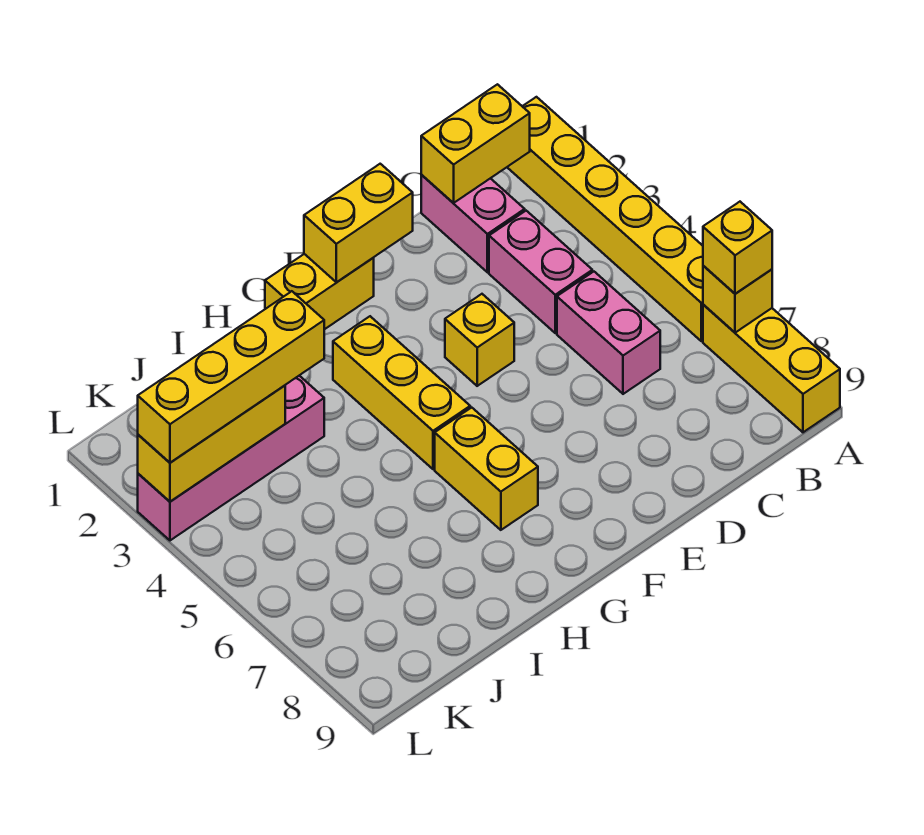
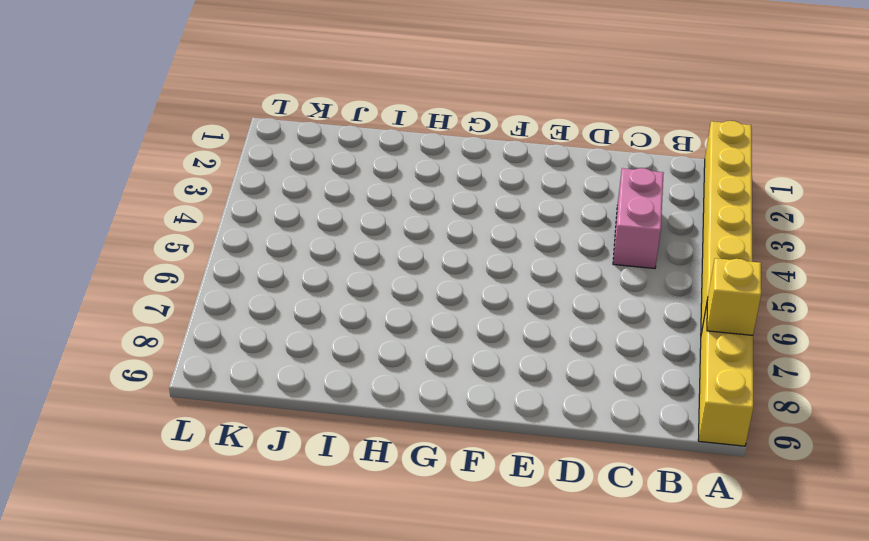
none -> pink brick C1:C2 level 1
none -> pink brick C5:C6 level 1
none -> yellow brick E4 level 1

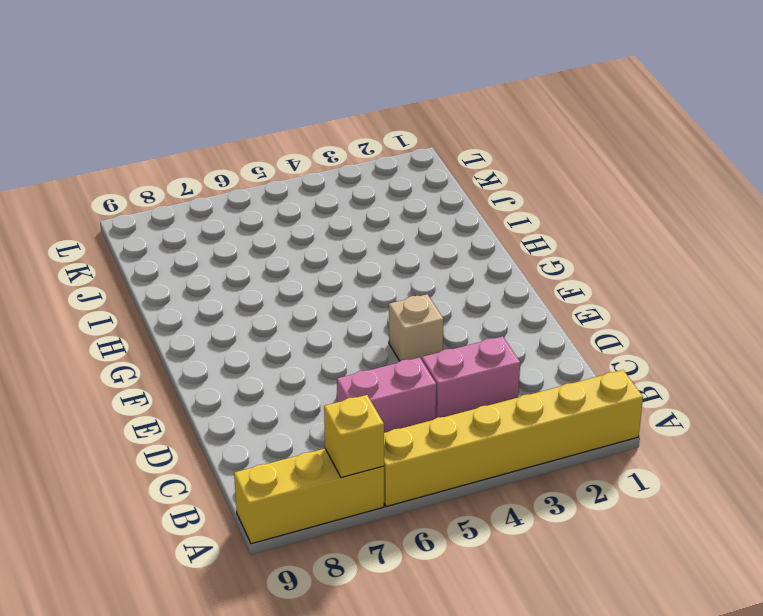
tan brick E4 level 1 -> yellow brick E4 level 1
none -> pink brick C1:C2 level 1
none -> yellow brick F1:G1 level 1
none -> yellow brick G3:G5 level 1

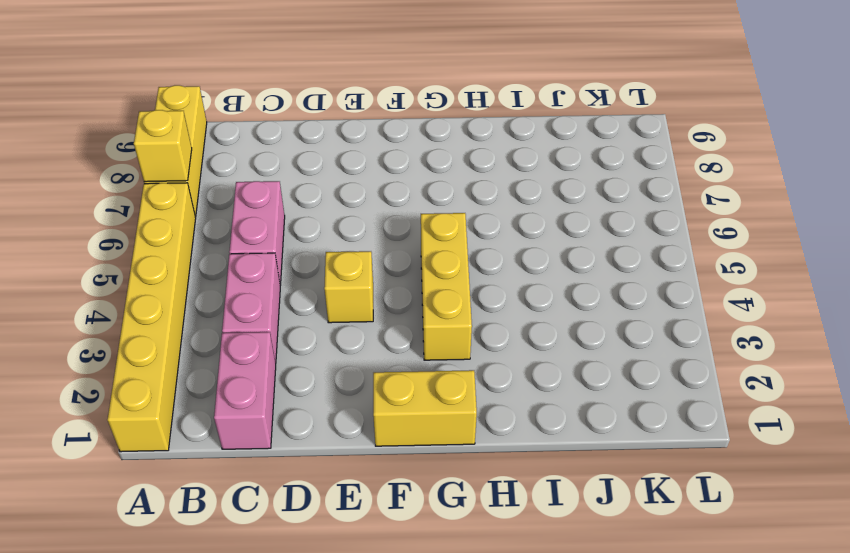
none -> yellow brick G6:G7 level 1
none -> pink brick I3:L3 level 1
none -> yellow brick B1:C1 level 2

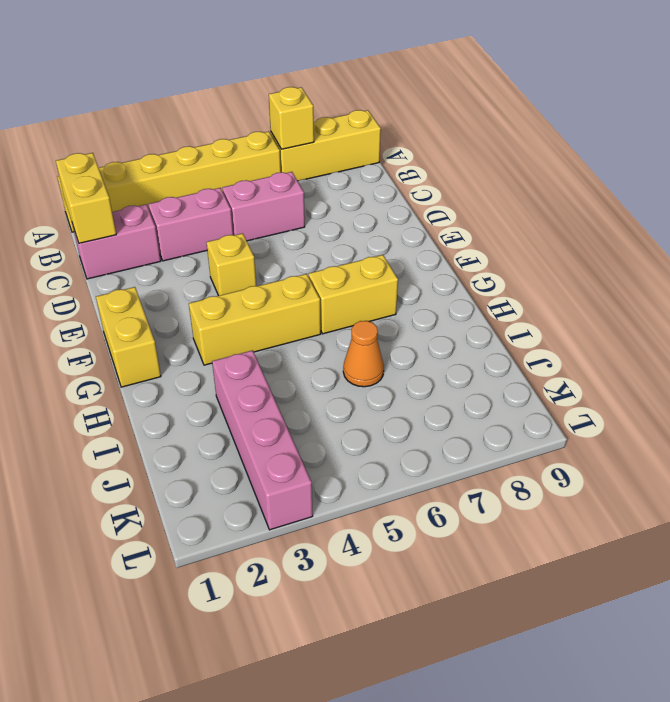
orange cone I6 level 1 -> none
none -> yellow brick E1:F1 level 2
none -> yellow brick J3:L3 level 2
none -> yellow brick A7 level 3

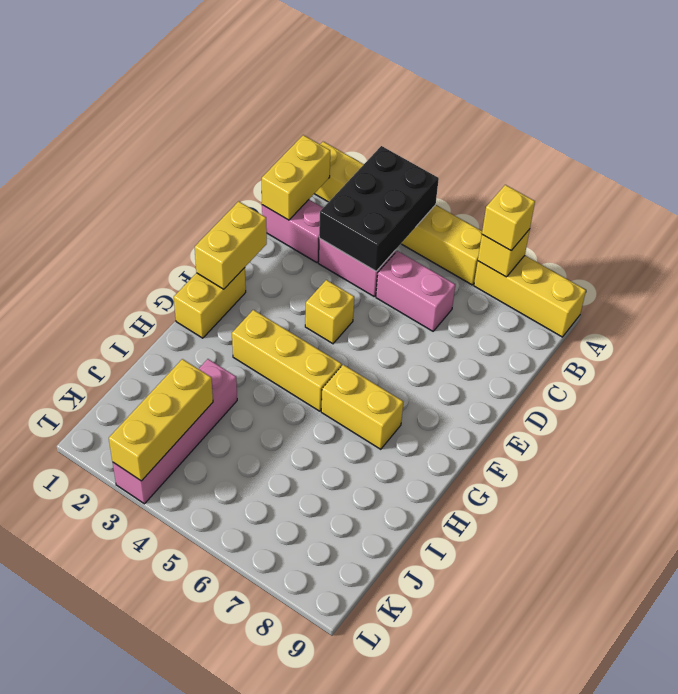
black brick A3:C4 level 2 -> none
none -> yellow brick I3:L3 level 3

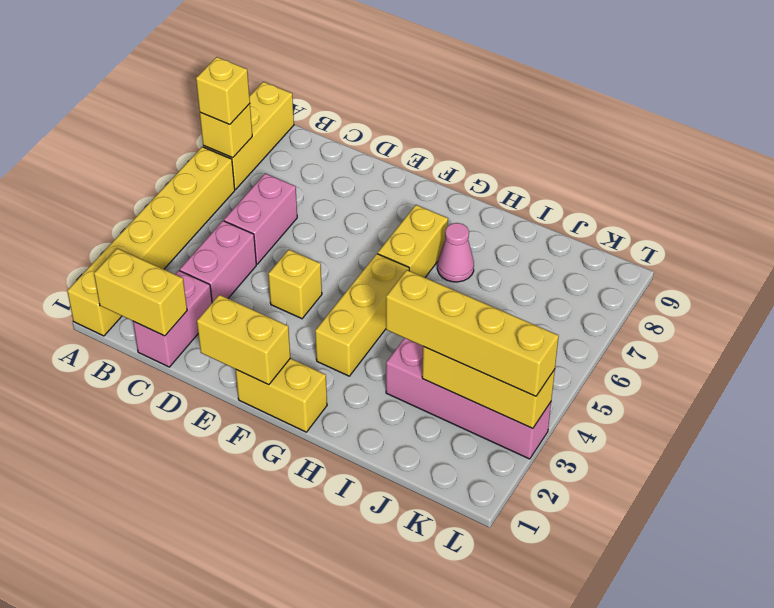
pink cone H7 level 1 -> none

